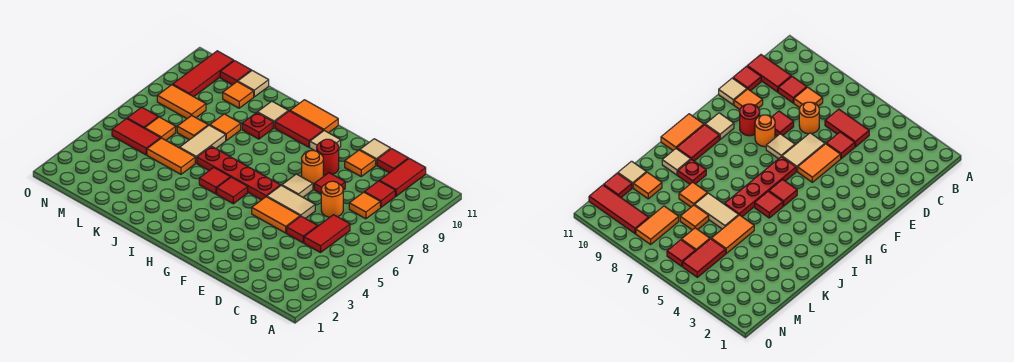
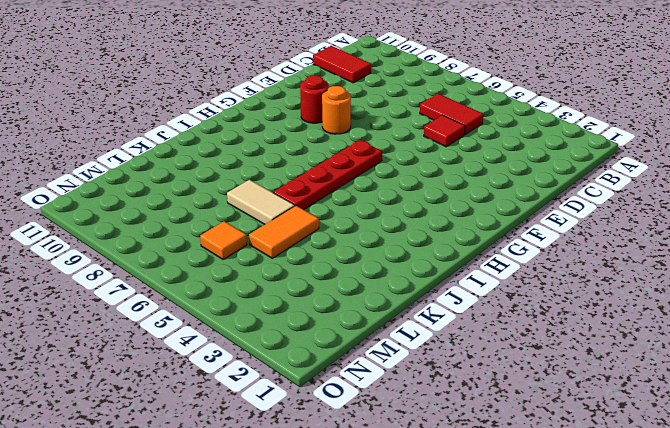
none -> orange tile C8 level 1
none -> red tile C9 level 1
none -> orange round brick D7 level 1
none -> red tile D11 level 1

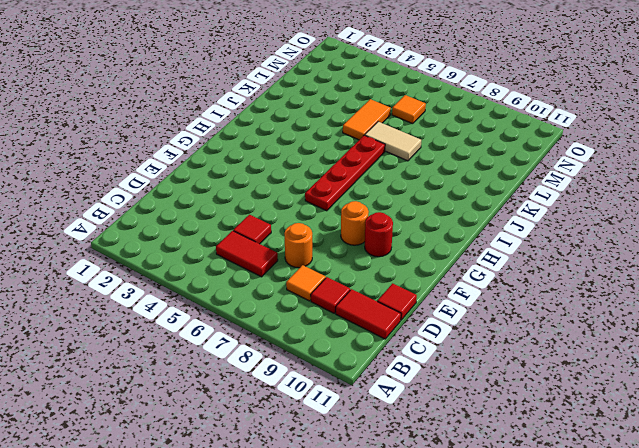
none -> orange tile E5:F5 level 1
none -> tan tile E6:F6 level 1
none -> red tile E8 level 1
none -> orange tile E10 level 1

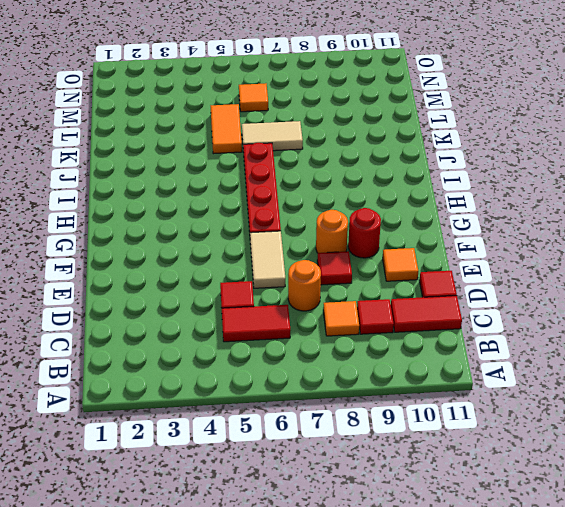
none -> orange tile E5:F5 level 1
none -> tan tile E11 level 1
none -> tan tile F7 level 1
none -> tan tile G10 level 1

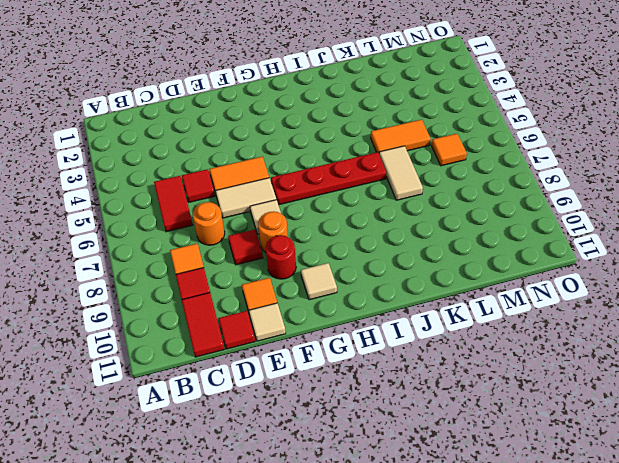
none -> red tile H5 level 1
none -> red tile H10:I10 level 1
none -> orange tile H11:I11 level 1
none -> red tile I5 level 1

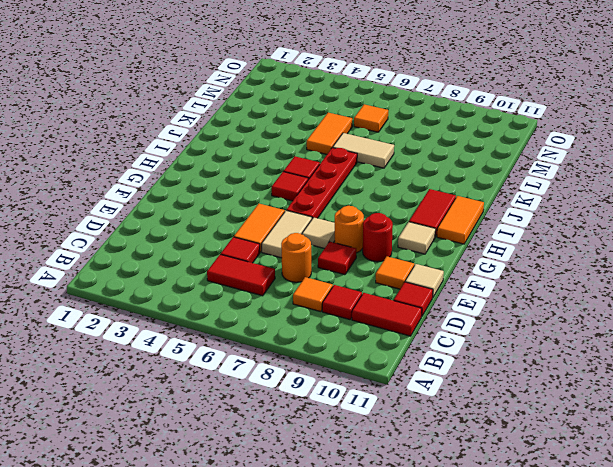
none -> red plate J9 level 1
none -> tan tile J10 level 1
none -> orange tile K8 level 1
none -> orange tile L7 level 1

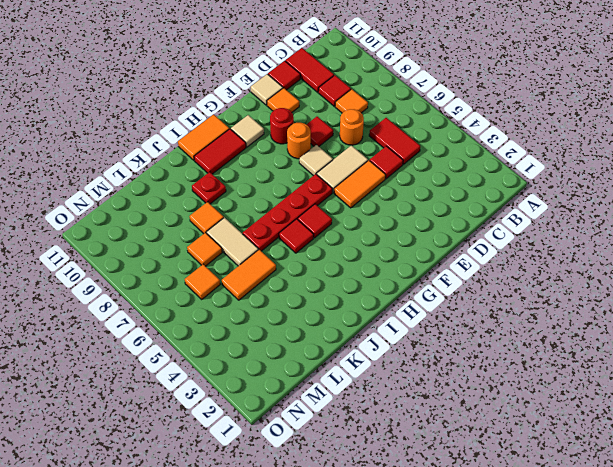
none -> tan tile J10 level 1
none -> orange tile L10 level 1
none -> tan tile L11 level 1
none -> red tile M5:N5 level 1

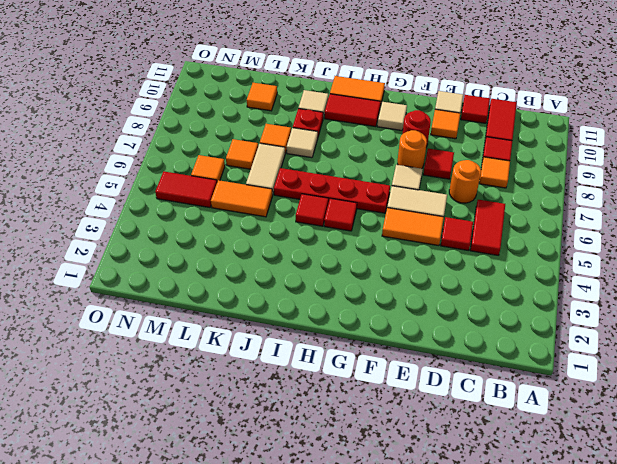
tan tile J8 level 1 -> tan tile L11 level 1
none -> orange tile M8:N8 level 1
none -> red tile M11 level 1
none -> red tile N6 level 1
none -> red tile N9:N11 level 1

